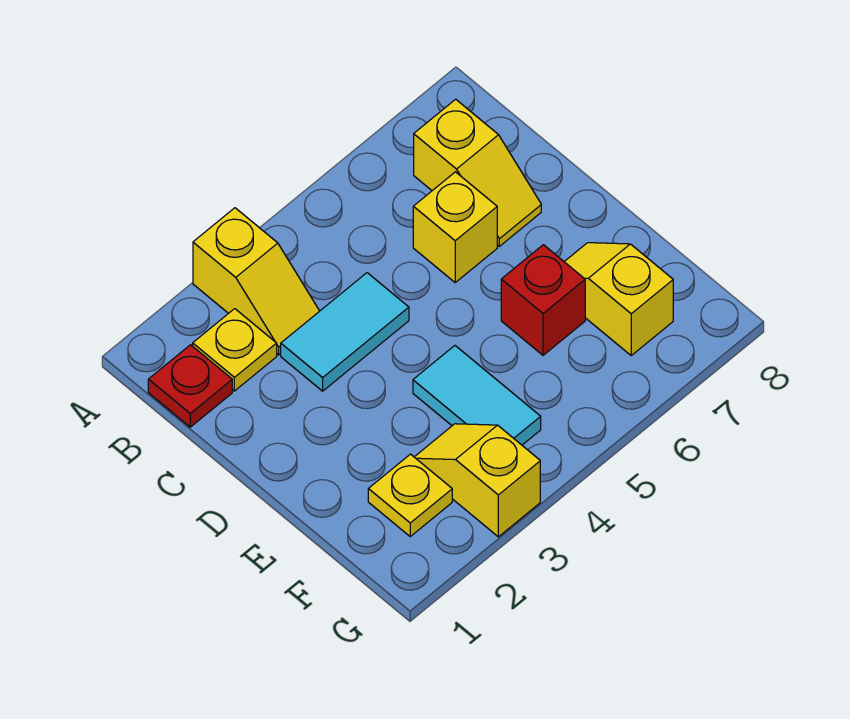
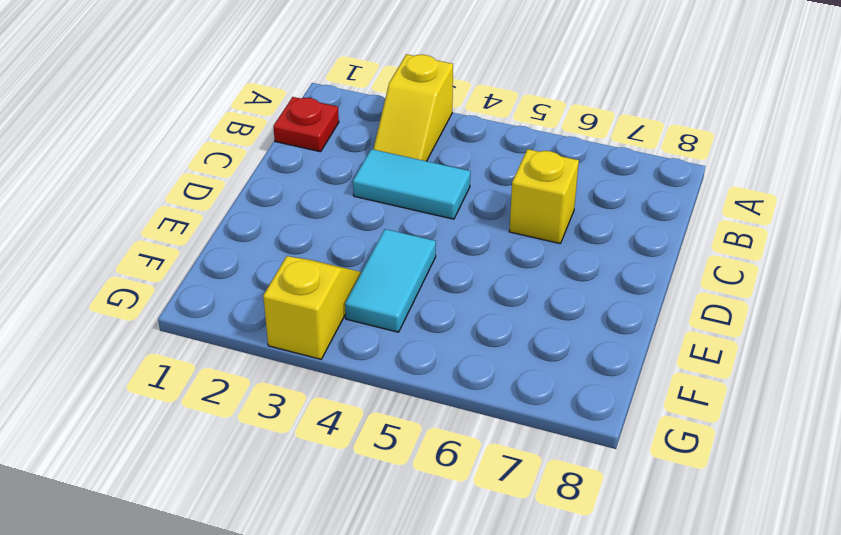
none -> yellow plate B2 level 1
none -> yellow slope B7:C7 level 1 top B

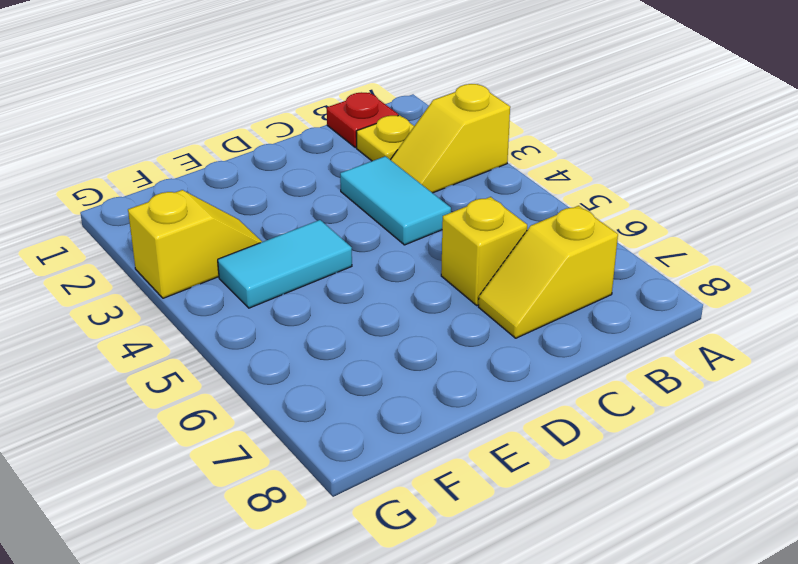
none -> red brick E6 level 1
none -> yellow slope E7:F7 level 1 top F

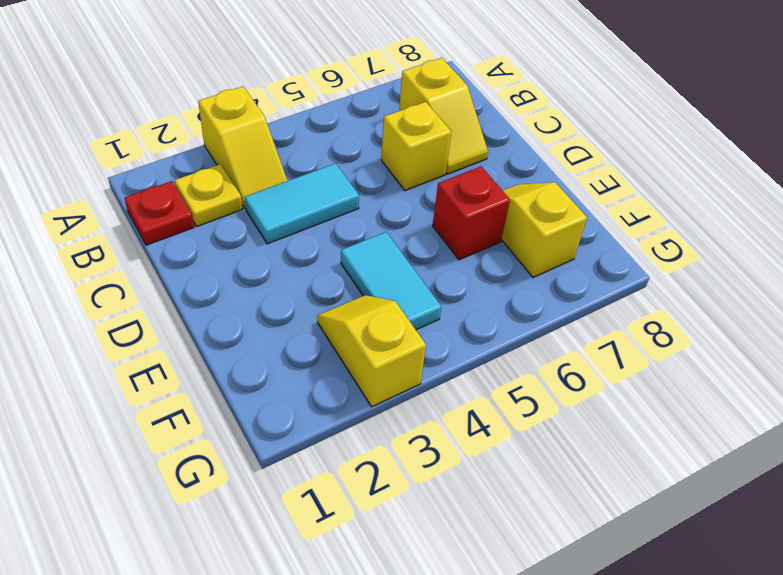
none -> yellow plate F2 level 1

